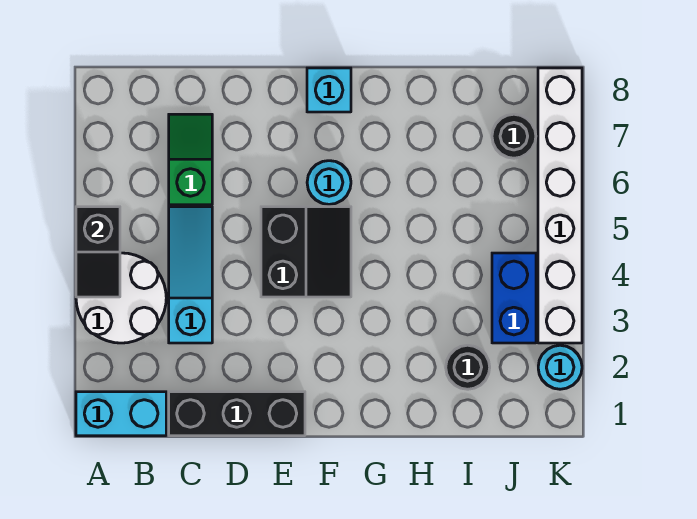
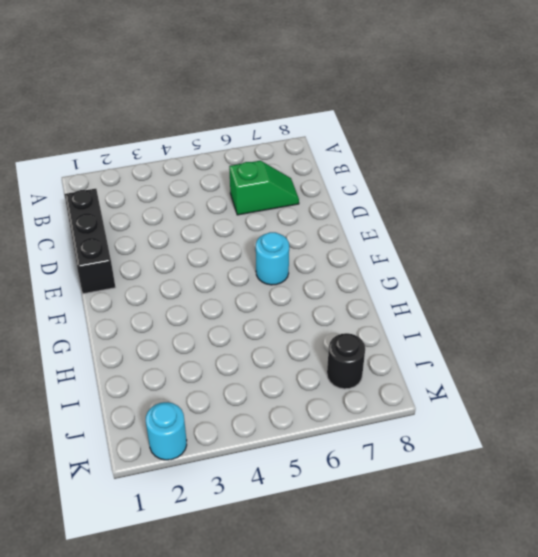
none -> cyan brick A1:B1 level 1
none -> white round brick A3:B4 level 1
none -> cyan slope C3:C5 level 1 top 3

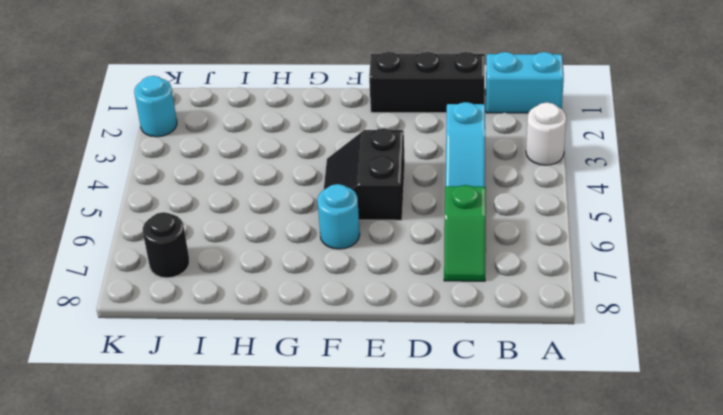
white round brick A3 level 1 -> white round brick A3:B4 level 1
none -> cyan brick F8 level 1
none -> black round brick I2 level 1
none -> blue brick J3:J4 level 1

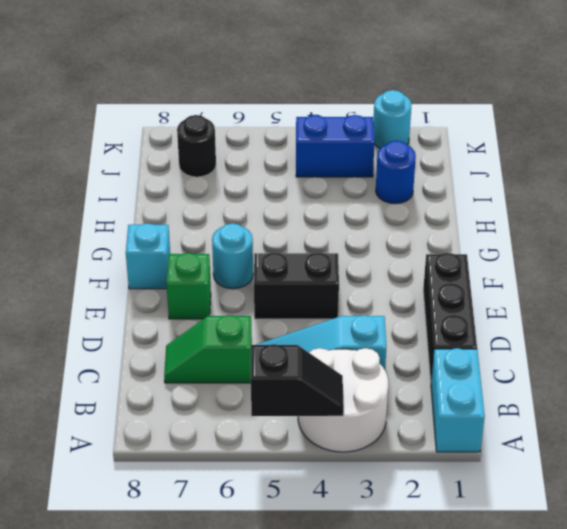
green brick E7 level 1 -> none
blue round brick I2 level 1 -> black round brick I2 level 1
none -> white brick K3:K8 level 1

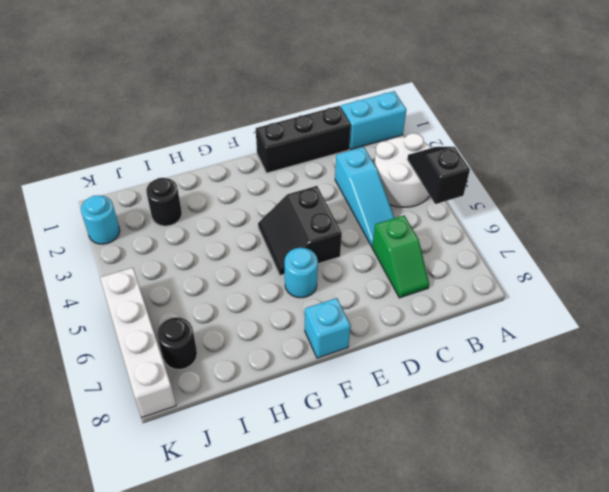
white brick K5:K8 level 1 -> white brick K3:K8 level 1
none -> blue brick J3:J4 level 1

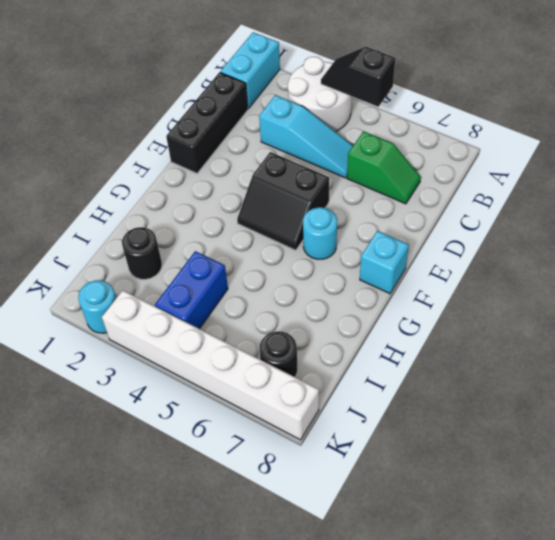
blue brick I4:J4 level 1 -> blue brick J3:J4 level 1

